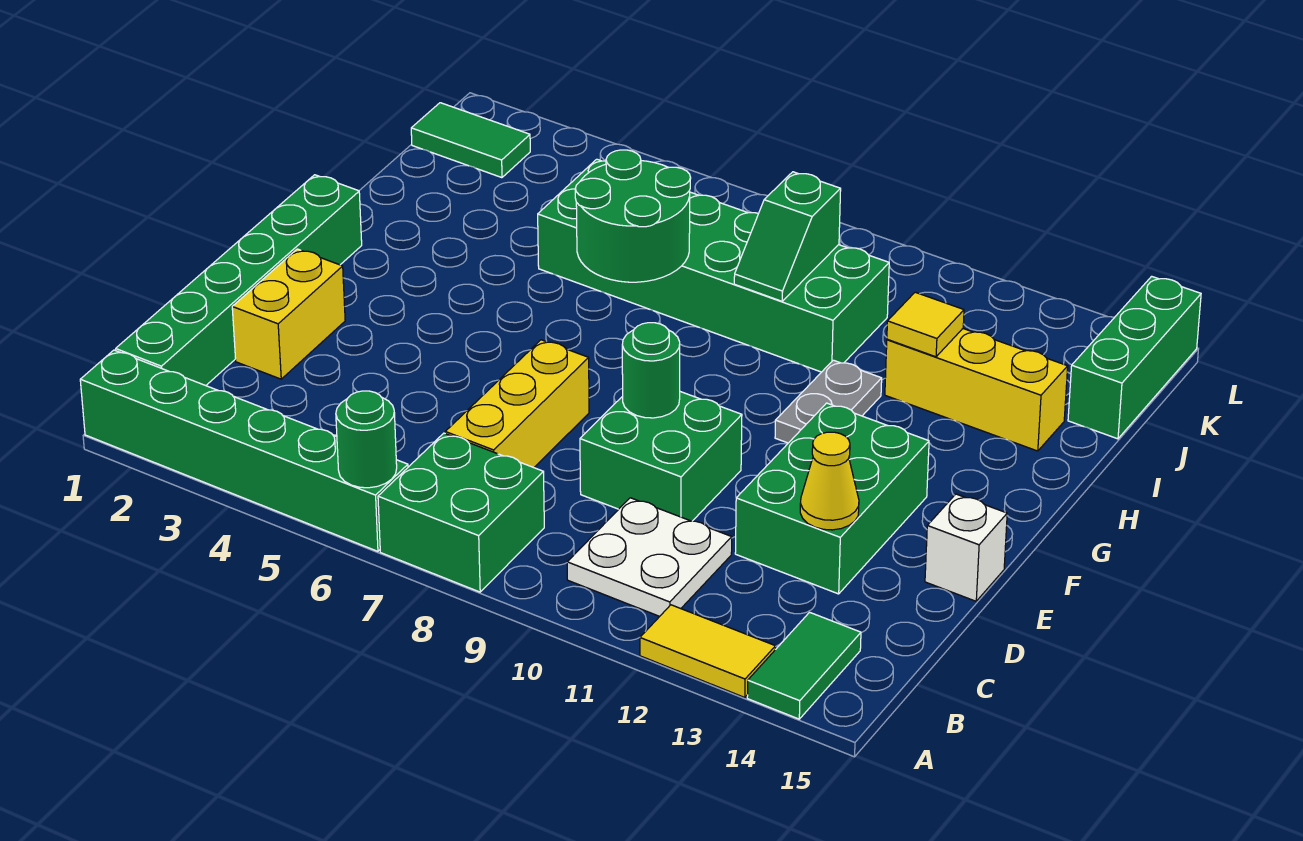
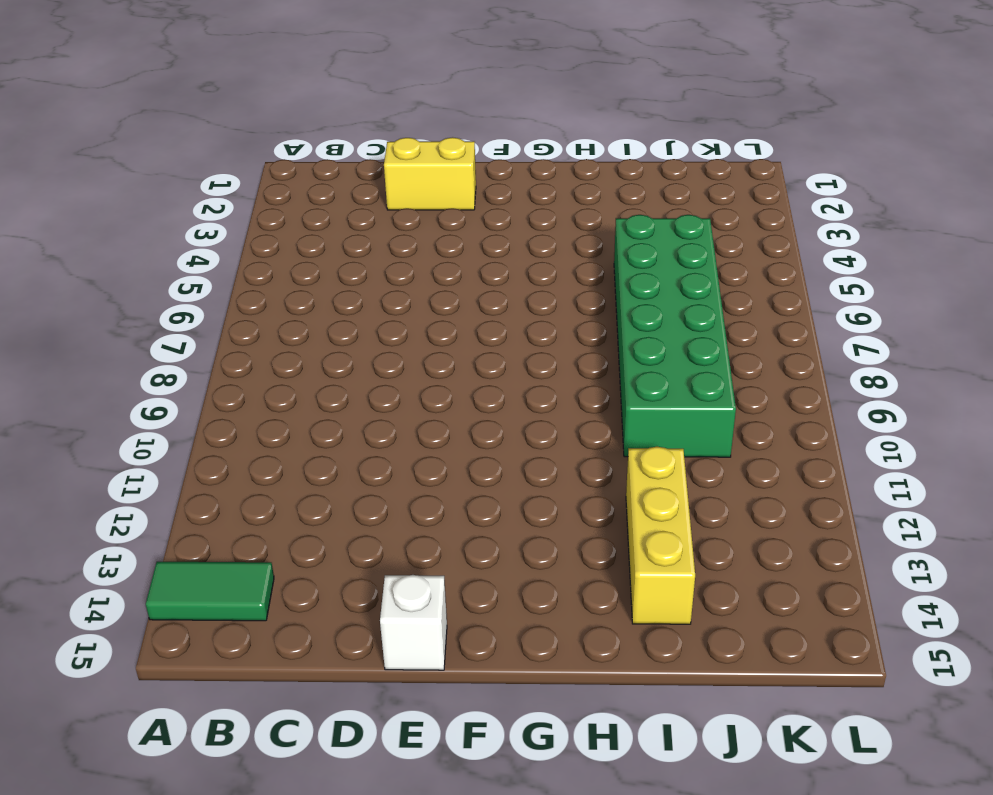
none -> green brick A1:A6 level 1
none -> green brick A7:B8 level 1
none -> yellow tile A12:A13 level 1

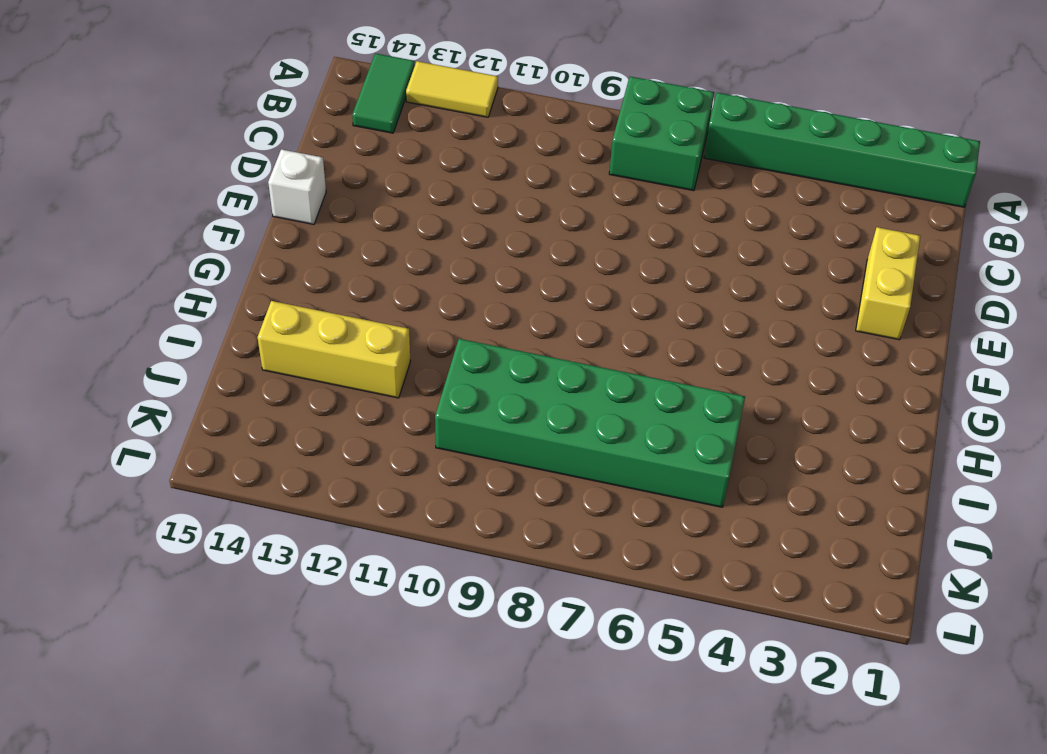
none -> green brick B1:G1 level 1
none -> white plate B10:C11 level 1
none -> yellow brick C7:E7 level 1

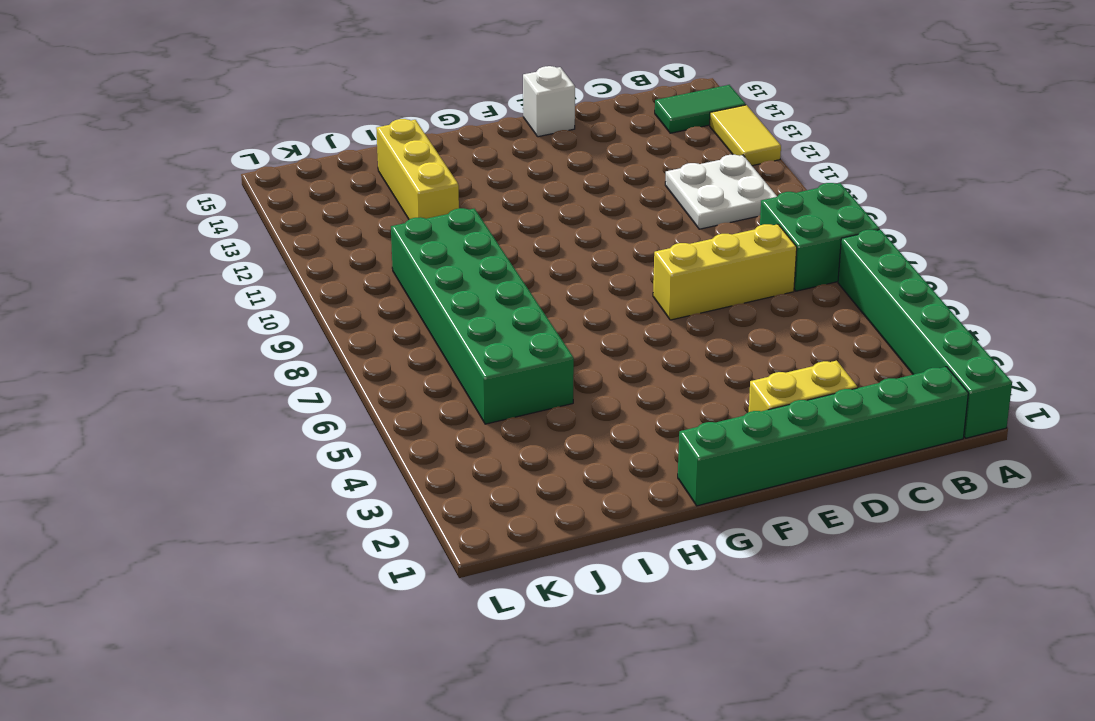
none -> green brick D9:E10 level 1
none -> green brick D12:F13 level 1
none -> grey plate G11:H11 level 1

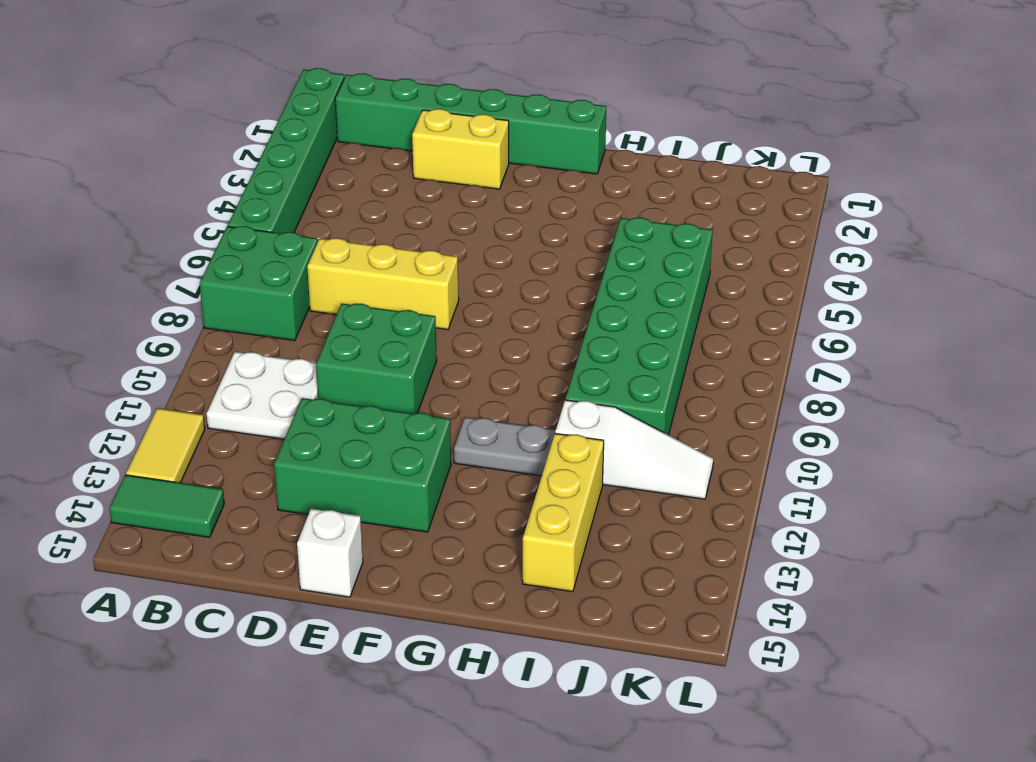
white slope I11:K11 level 1 top I -> none
none -> green brick J15:L15 level 1
none -> green tile K1:K2 level 1
none -> green round brick A6 level 2

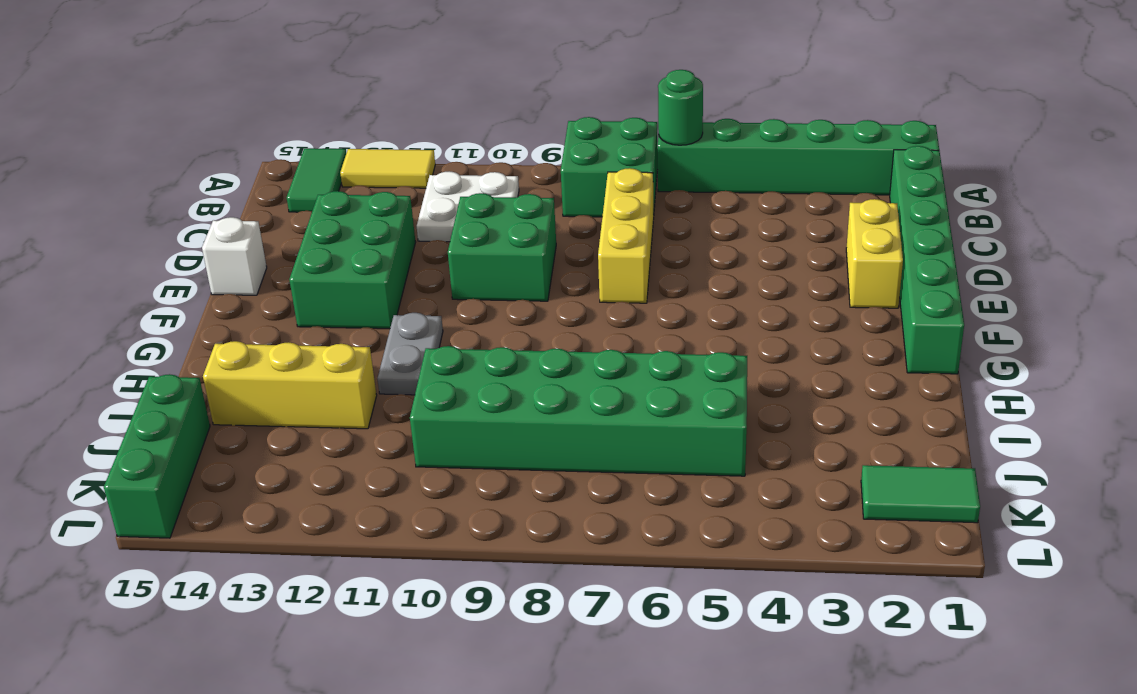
none -> yellow cone D13 level 2
none -> green round brick E9 level 2
none -> green round brick H6:I7 level 2

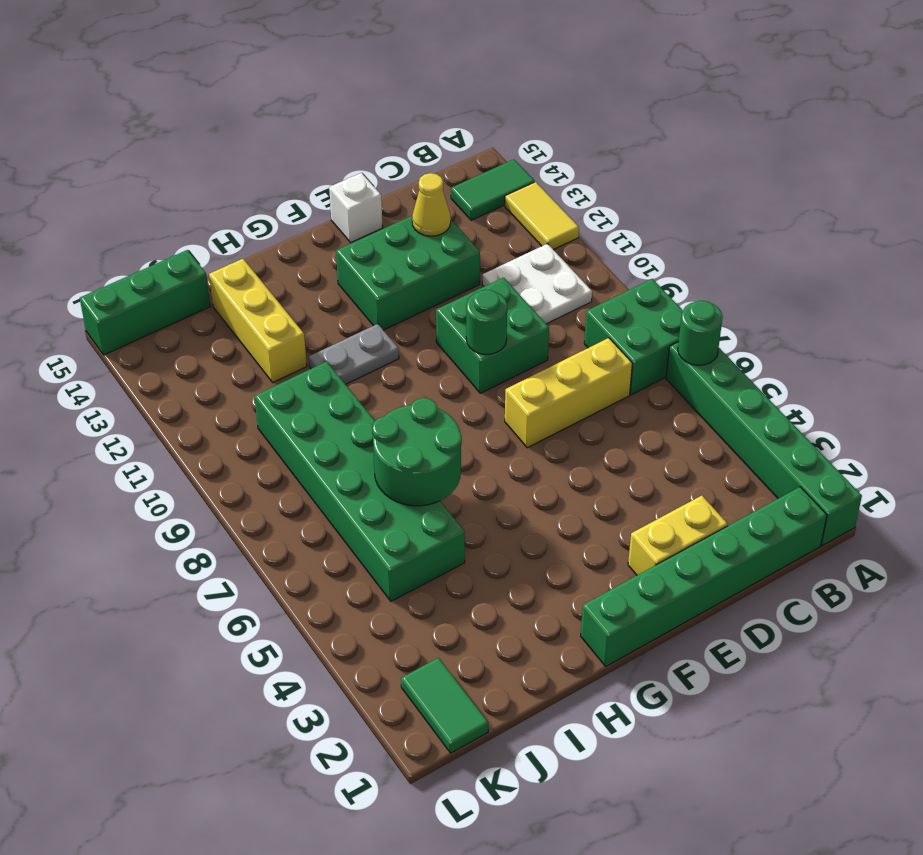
none -> green slope I9:J9 level 2 top J
none -> yellow tile I12 level 2

